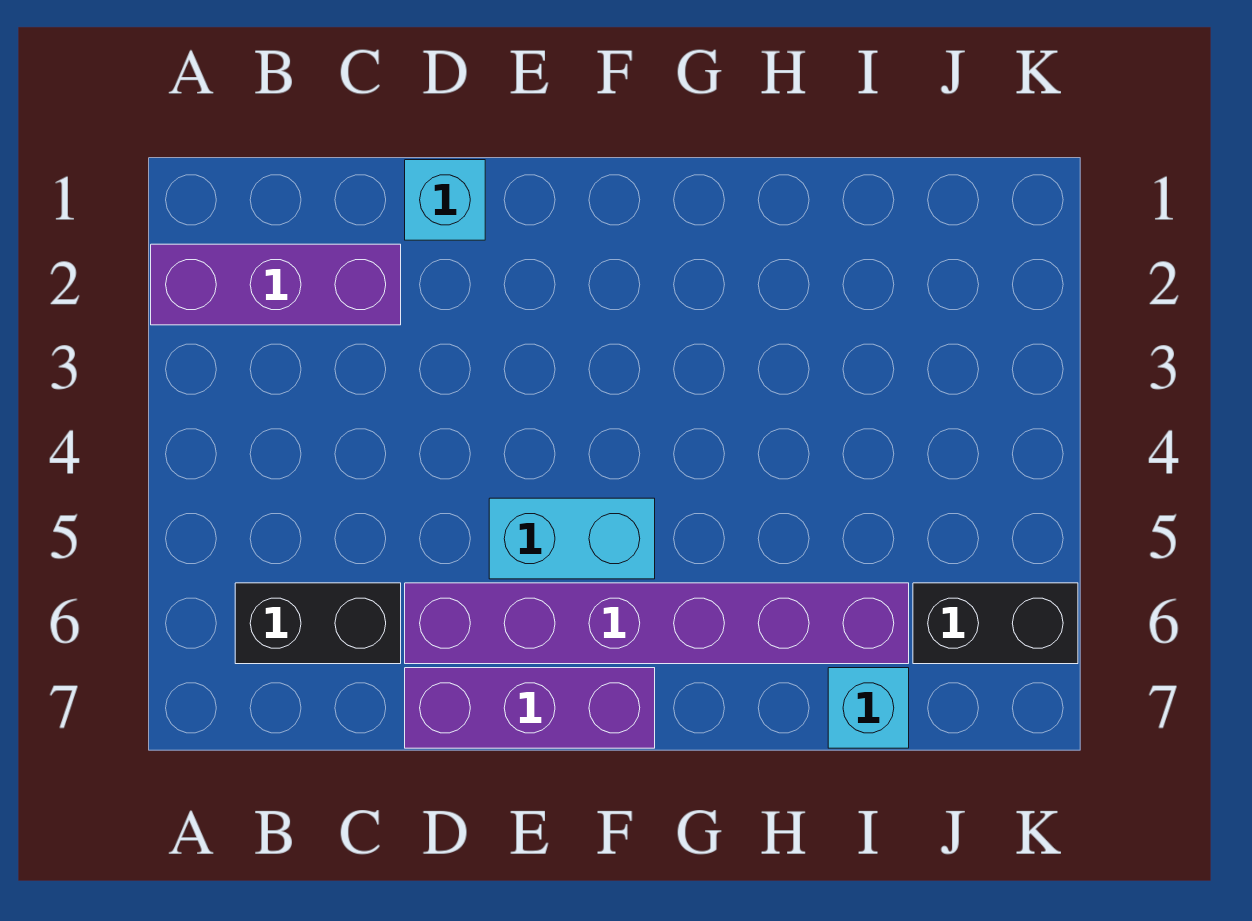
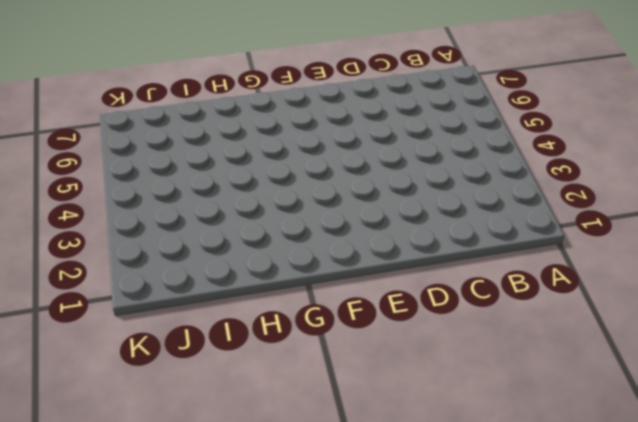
none -> purple brick A2:C2 level 1
none -> black brick B6:C6 level 1

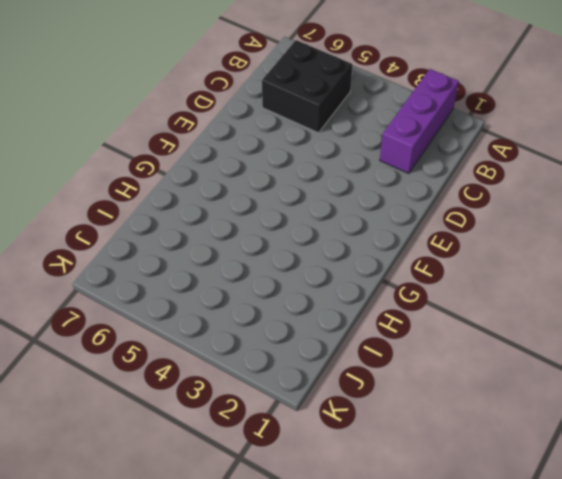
black brick B5:C6 level 1 -> black brick B6:C6 level 1
none -> cyan brick D1 level 1
none -> purple brick D6:I6 level 1

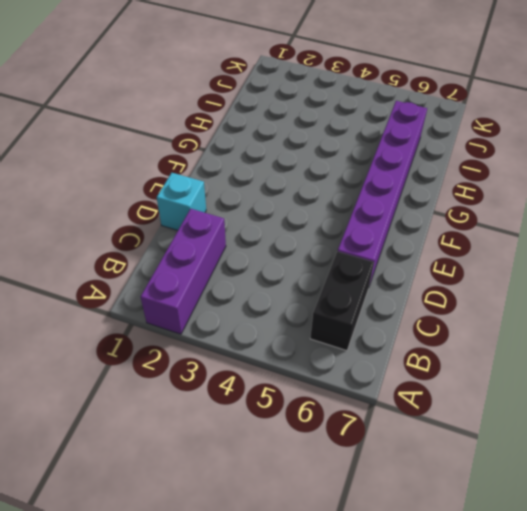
none -> purple brick D7:F7 level 1
none -> cyan brick E5:F5 level 1

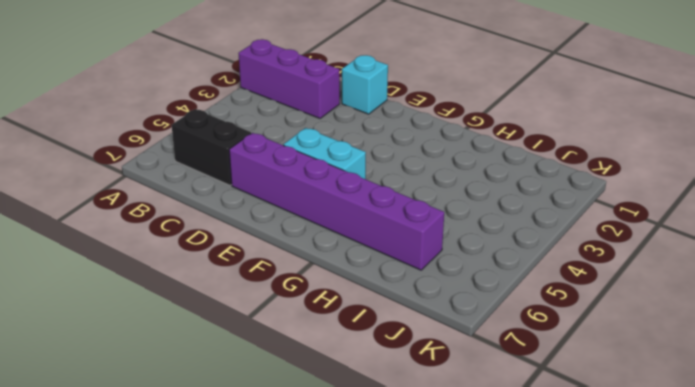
none -> purple brick D7:F7 level 1
none -> cyan brick I7 level 1

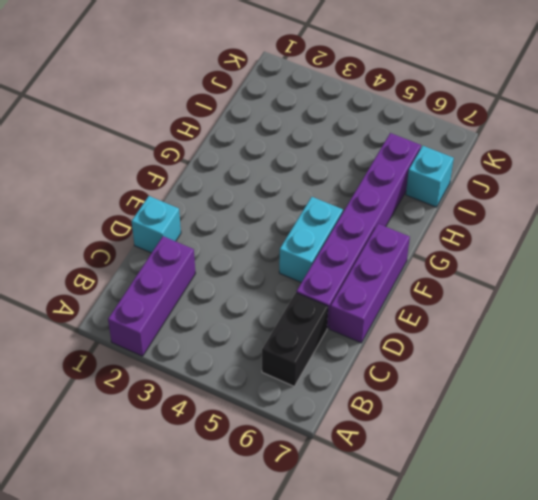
none -> black brick J6:K6 level 1

